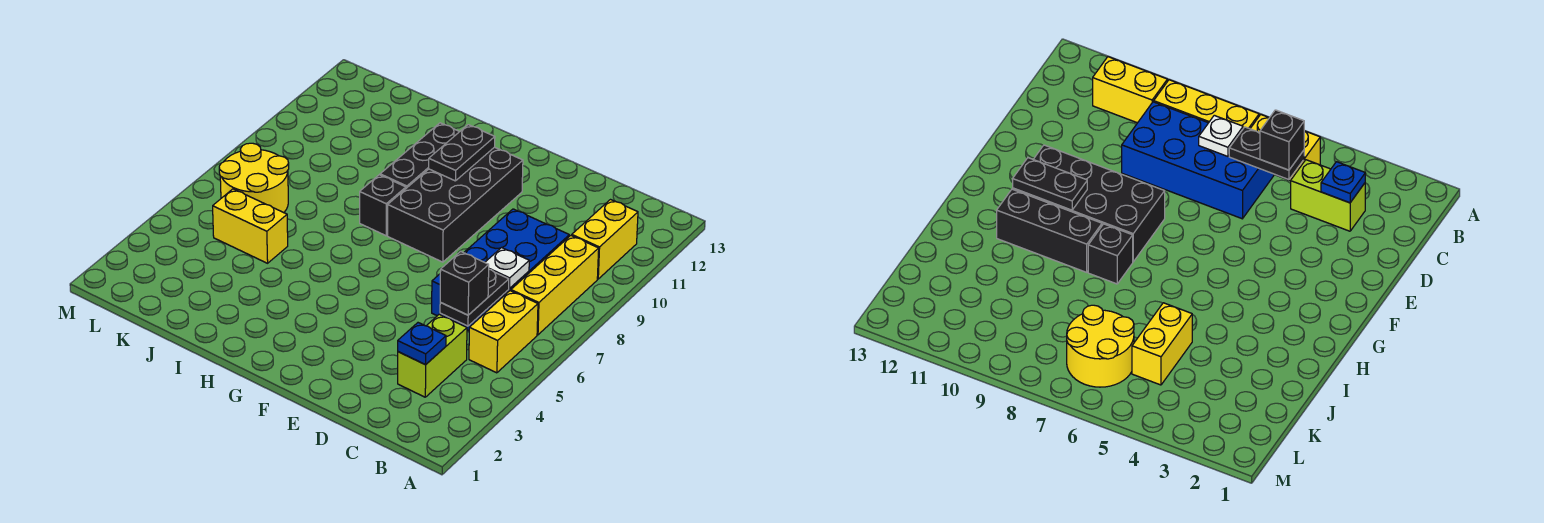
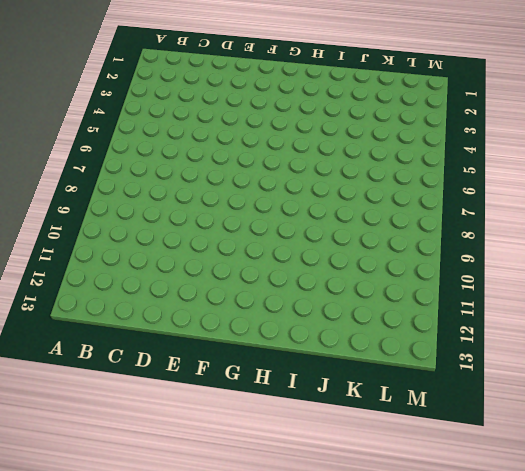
none -> yellow brick B5:B6 level 1
none -> yellow brick B7:B9 level 1
none -> yellow brick B10:B11 level 1

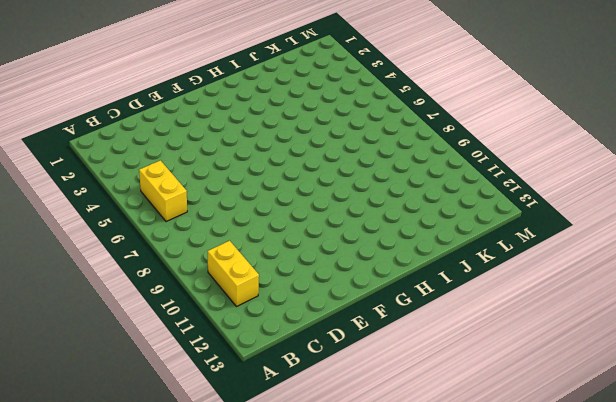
none -> yellow brick B7:B9 level 1
none -> lime brick C3:C4 level 1
none -> blue brick C6:D9 level 1

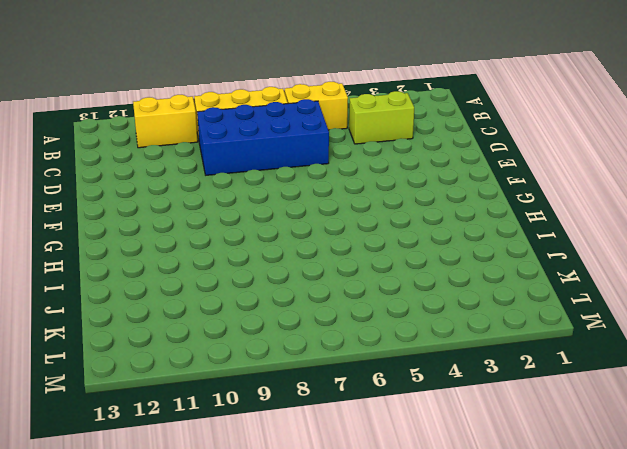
none -> black brick F8:G11 level 1
none -> black brick H8 level 1
none -> black brick H9:H11 level 1

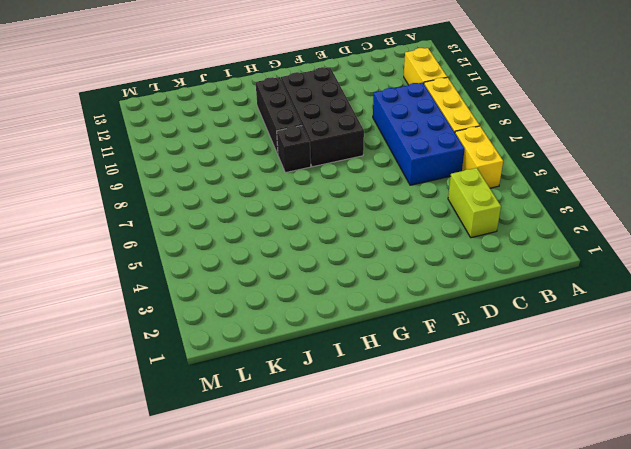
none -> yellow brick J5:K5 level 1
none -> yellow round brick K6:L7 level 1
none -> blue plate C3 level 2

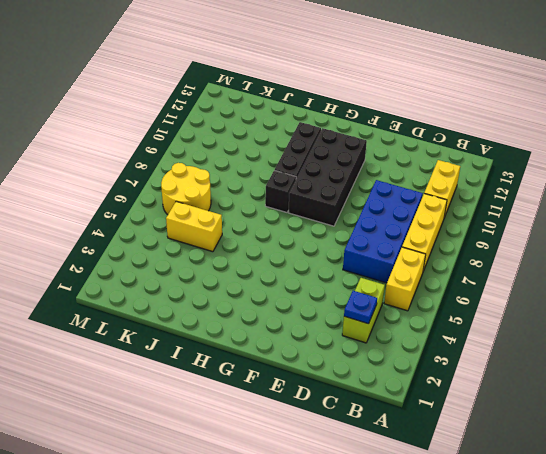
none -> black plate C5:C6 level 2
none -> white plate C7 level 2
none -> black plate G10:G11 level 2

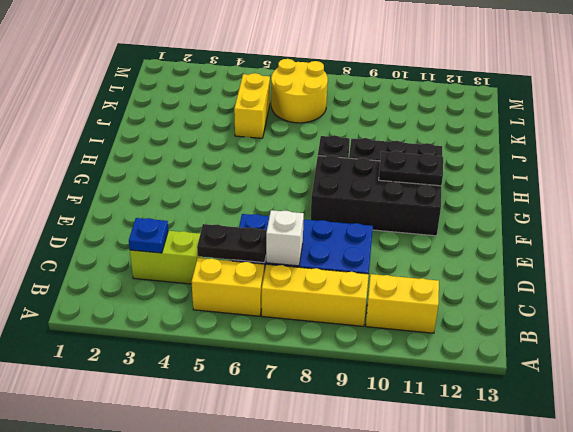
white brick C7 level 2 -> white plate C7 level 2
none -> black brick C5 level 3

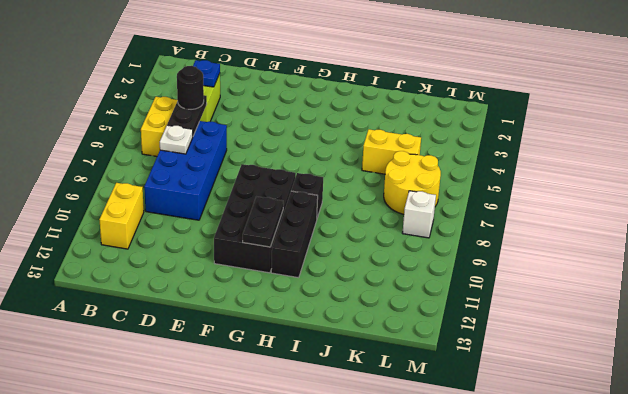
black round brick C5 level 3 -> black brick C5 level 3
white brick L8 level 1 -> none
none -> yellow brick B7:B9 level 1

